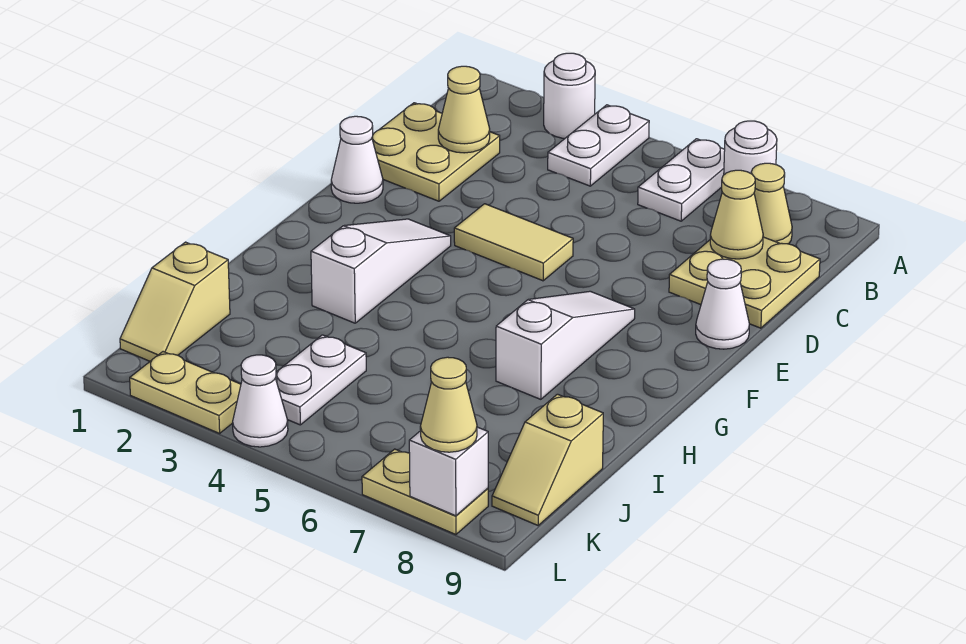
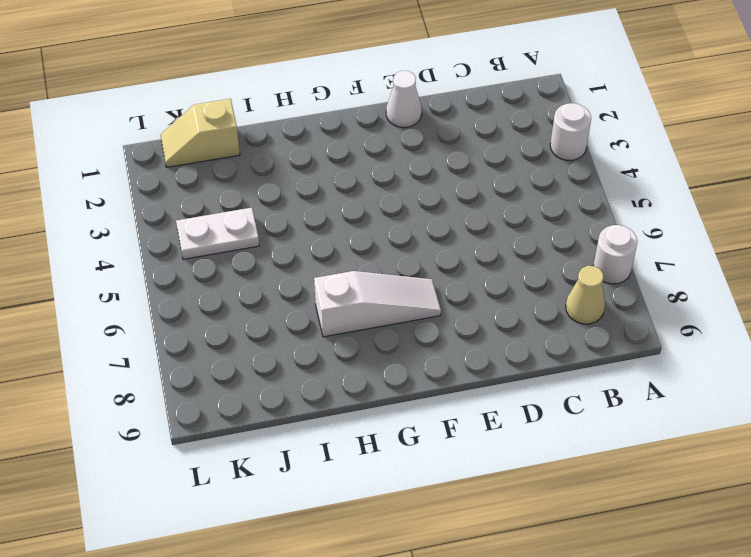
none -> white plate A4:B4 level 1
none -> white plate A6:B6 level 1
none -> tan plate C1:D2 level 1

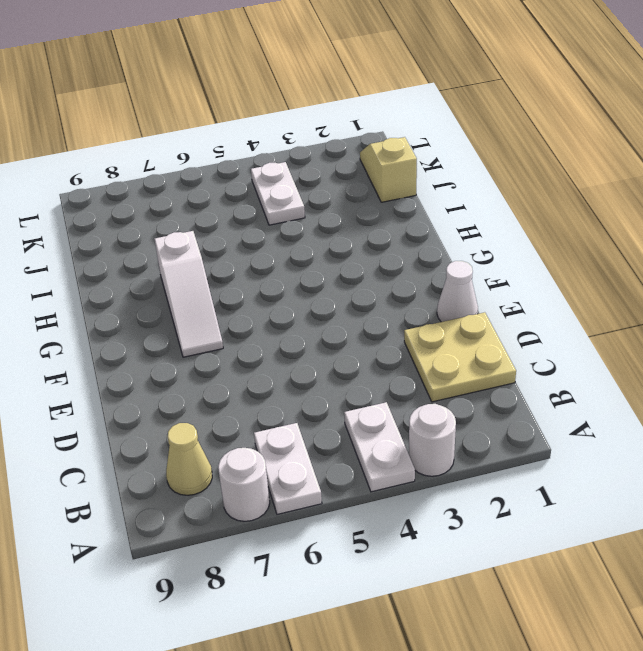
none -> tan plate C8:D9 level 1
none -> tan tile E4:E5 level 1
none -> white cone E9 level 1

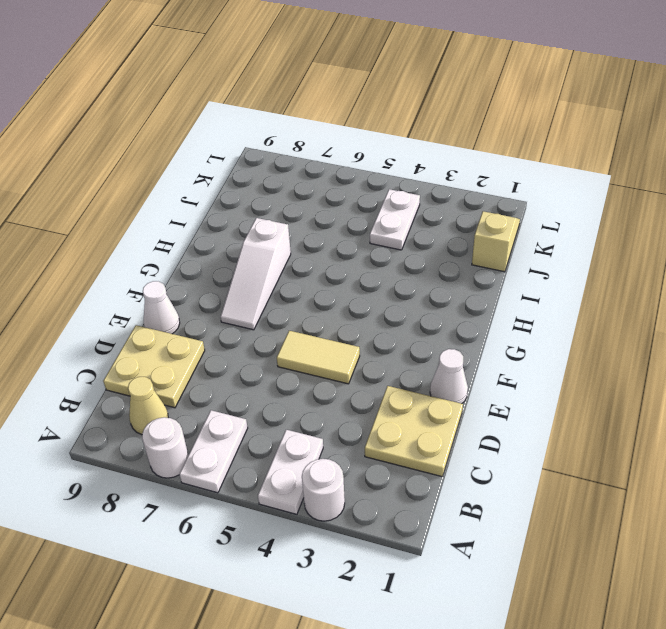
none -> white slope F3:H3 level 1 top H
none -> tan slope J9:K9 level 1 top J
none -> tan plate L2:L3 level 1

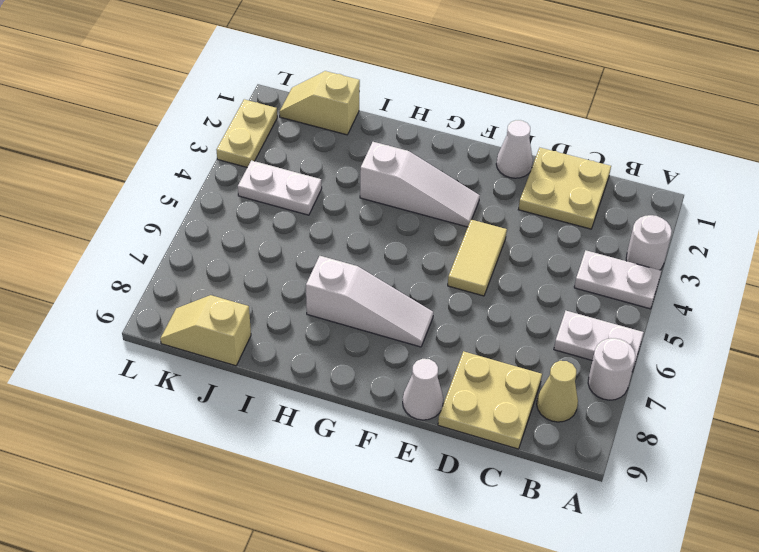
none -> white cone L4 level 1
none -> tan plate L7:L8 level 1
none -> tan cone C2 level 2

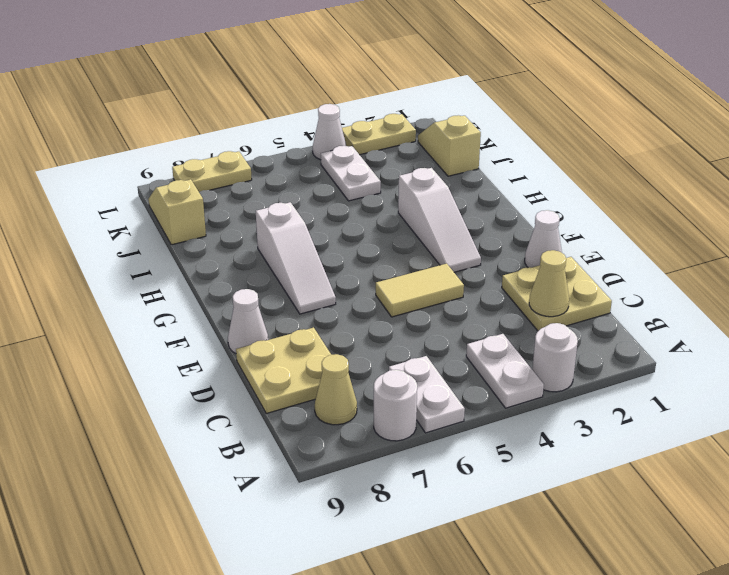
none -> tan cone C8 level 2
none -> white brick L8 level 2
none -> tan cone L8 level 3

